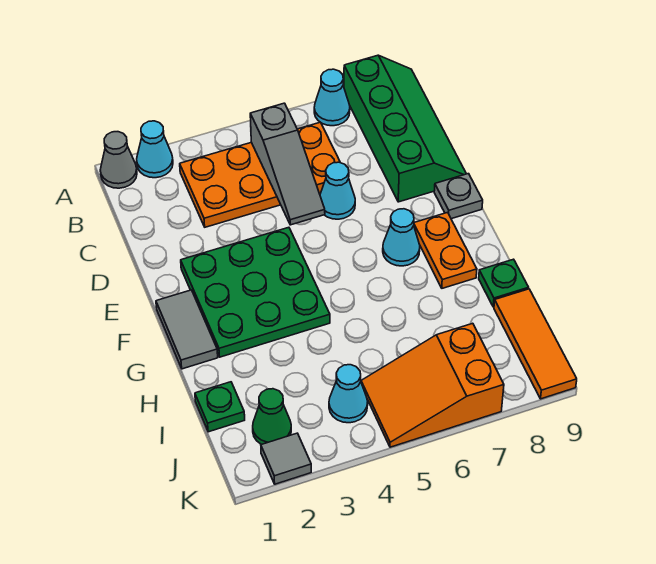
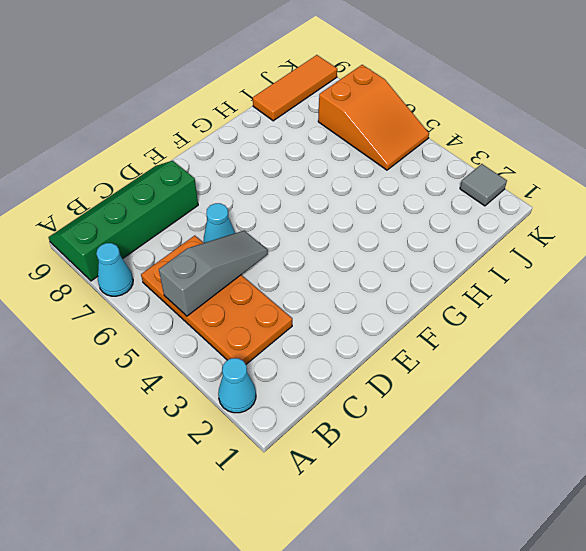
none -> grey cone A1 level 1
none -> green plate E2:G4 level 1
none -> grey plate E9 level 1

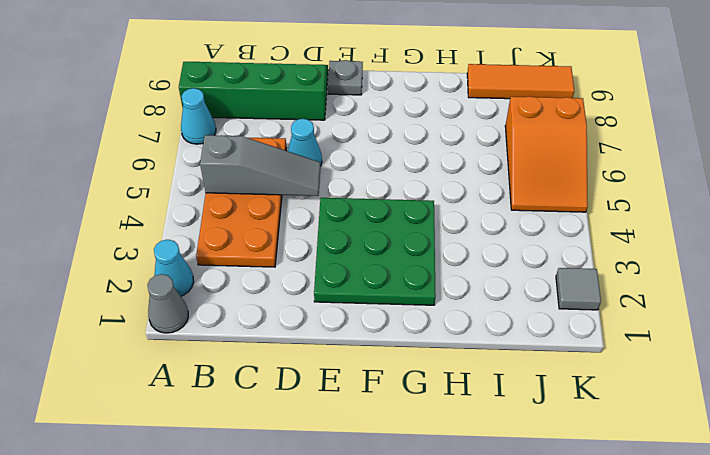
none -> grey tile F1:G1 level 1
none -> cyan cone F7 level 1
none -> orange plate F8:G8 level 1

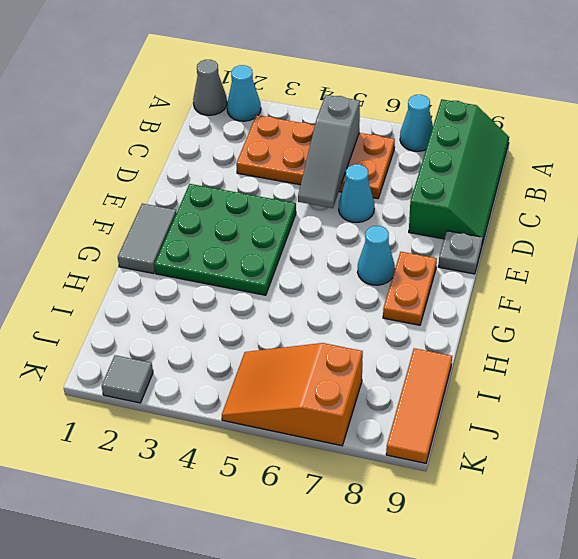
none -> green plate H9 level 1
none -> green plate I1 level 1
none -> green cone J2 level 1

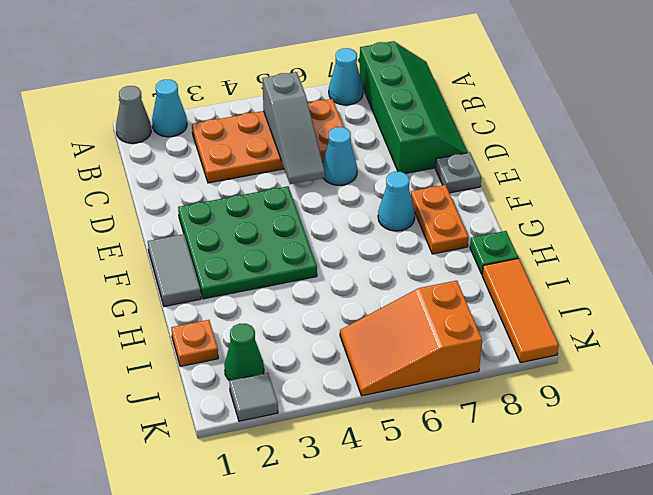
orange plate I1 level 1 -> green plate I1 level 1
none -> cyan cone J4 level 1

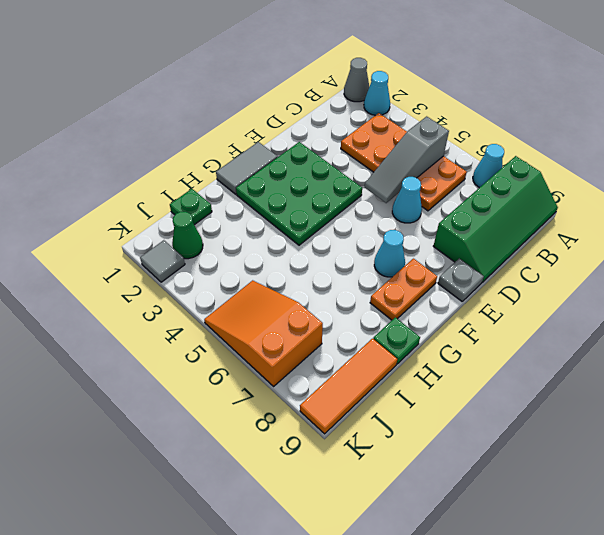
none -> cyan cone J4 level 1

